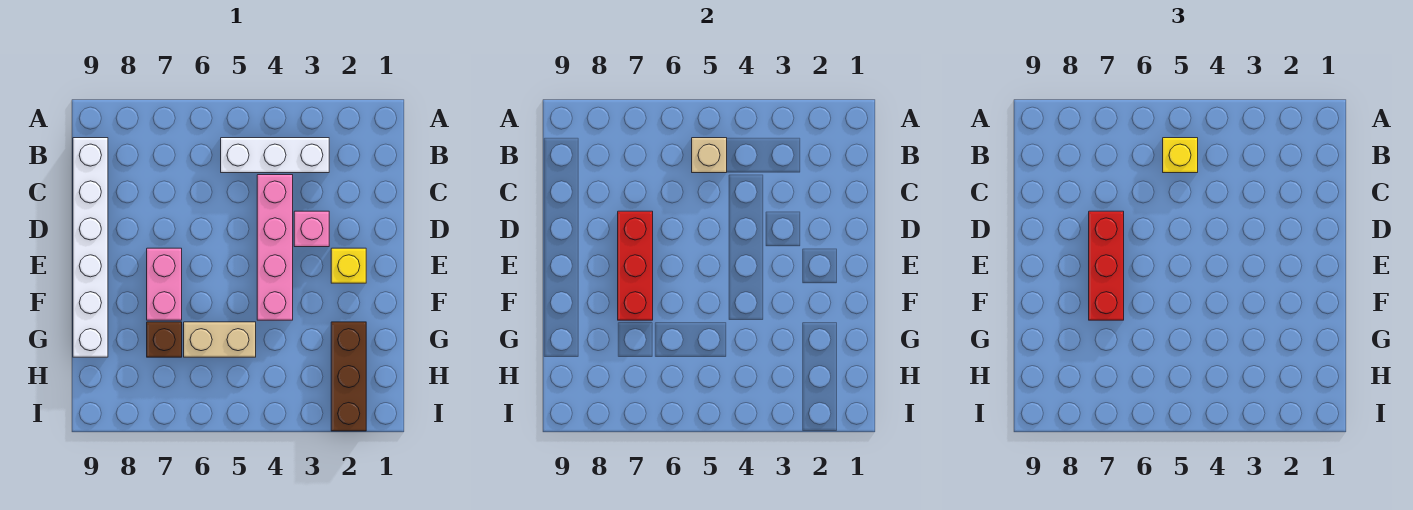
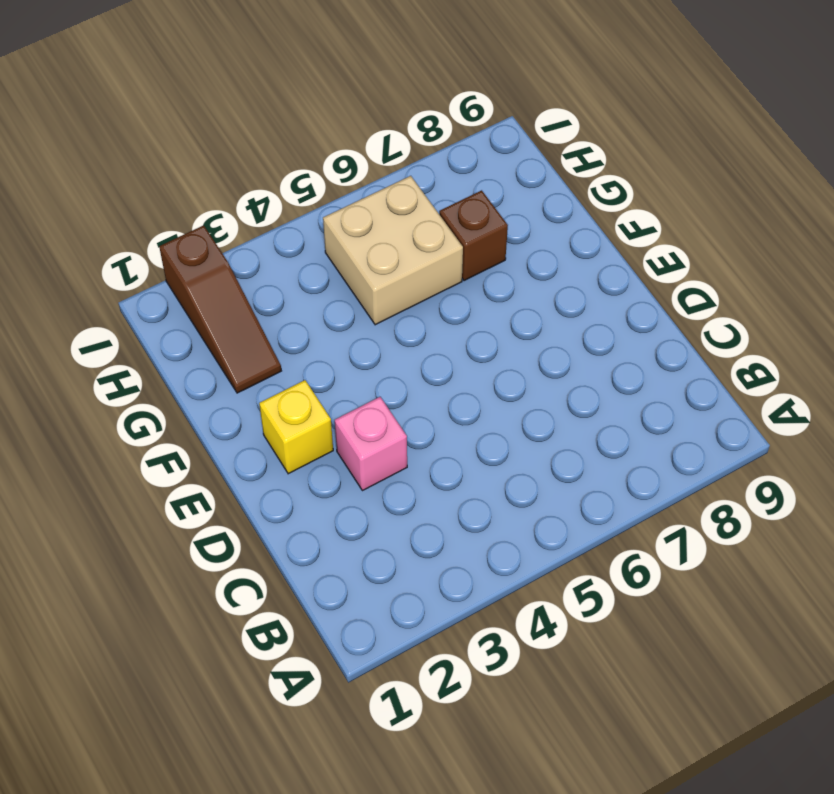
brown slope G2:I2 level 1 top I -> brown brick G2:I2 level 1
tan brick G5:H6 level 1 -> tan brick G5:G6 level 1
none -> white brick B3:B5 level 1
none -> white brick B9:G9 level 1
none -> pink brick C4:F4 level 1

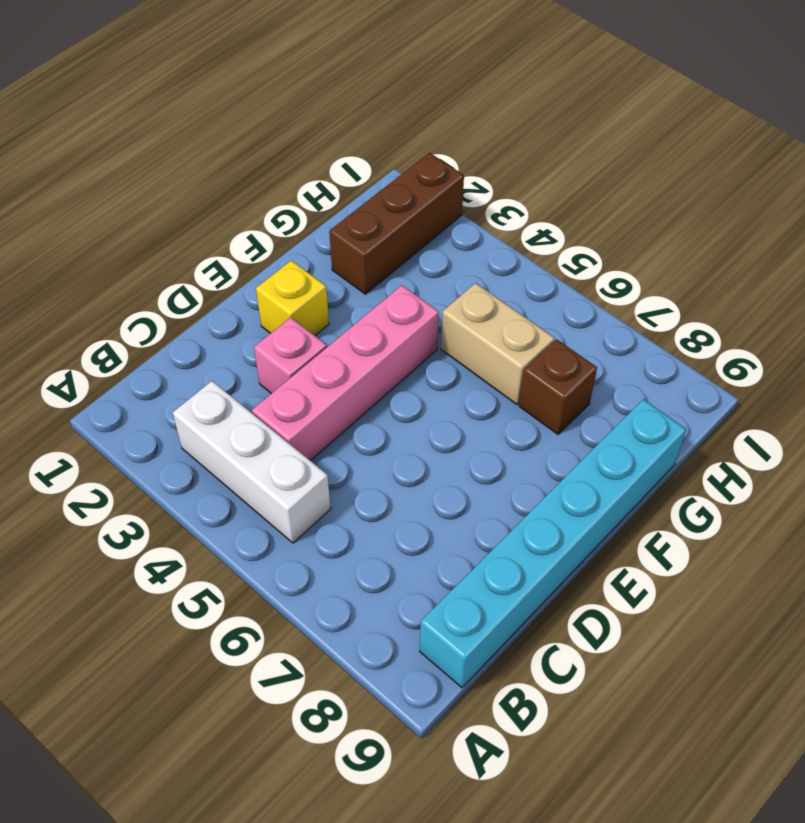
cyan brick B9:G9 level 1 -> white brick B9:G9 level 1
none -> pink brick E7:F7 level 1
none -> tan brick B5 level 2
none -> red brick D7:F7 level 2

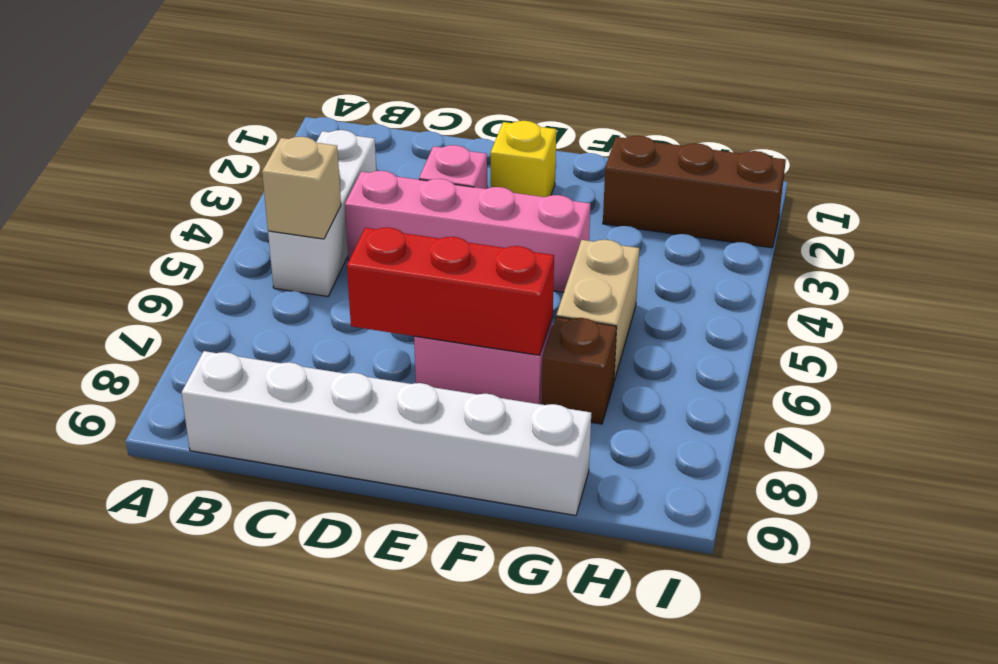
none -> yellow brick B5 level 3
none -> red brick D7:F7 level 3

